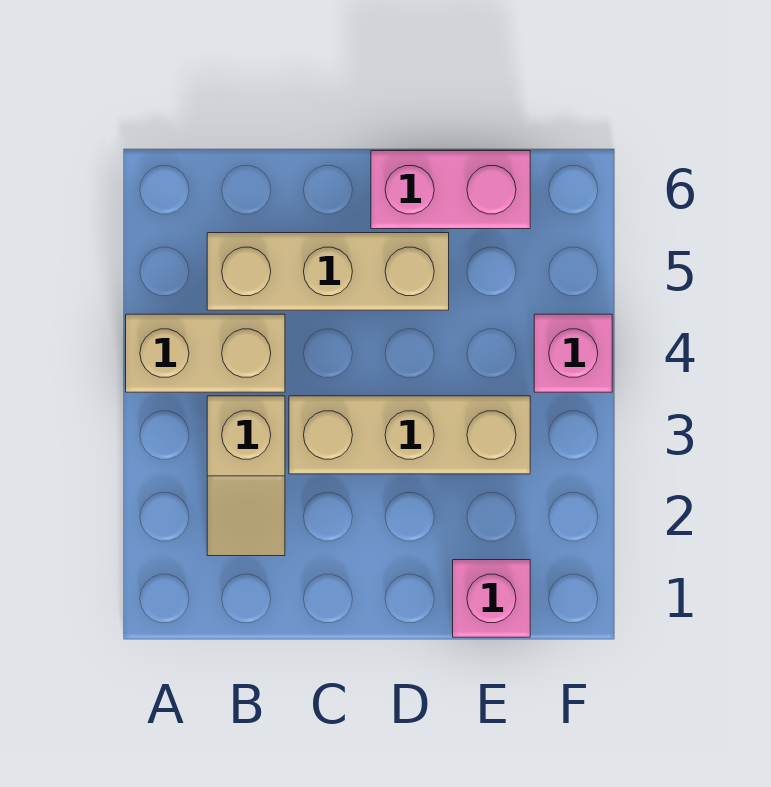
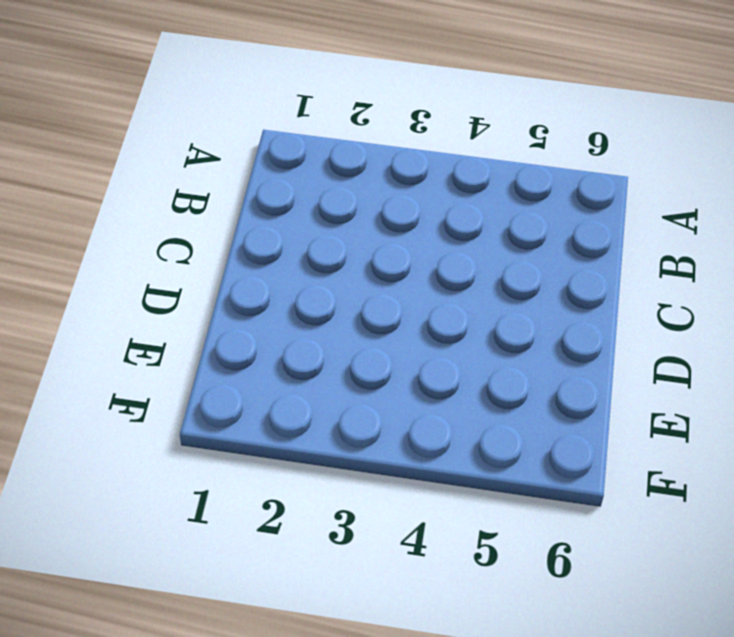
none -> tan brick A4:B4 level 1
none -> tan slope B2:B3 level 1 top 3

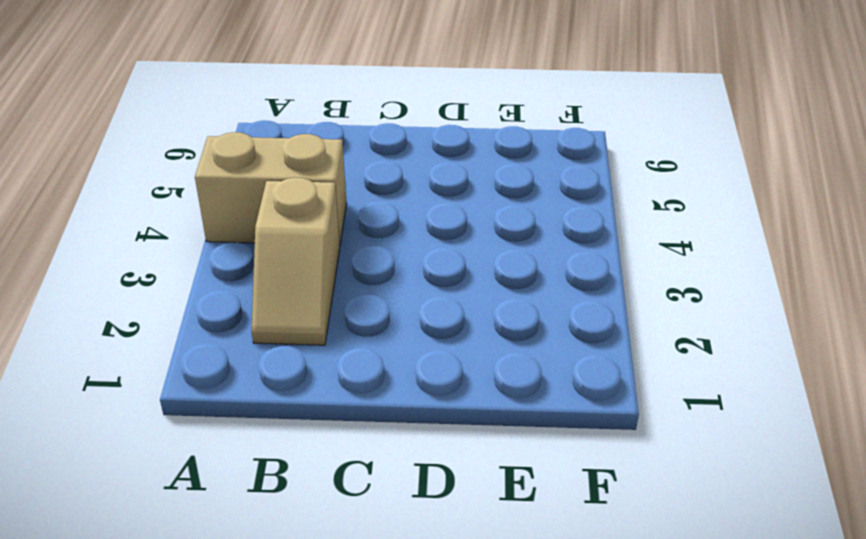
none -> tan brick B5:D5 level 1
none -> tan brick C3:E3 level 1

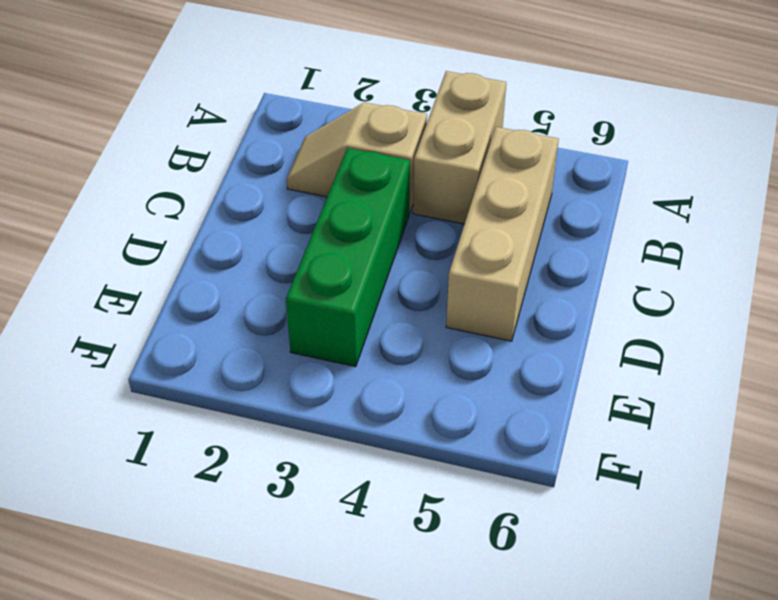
green brick C3:E3 level 1 -> tan brick C3:E3 level 1
none -> pink brick D6:E6 level 1
none -> pink brick E1 level 1

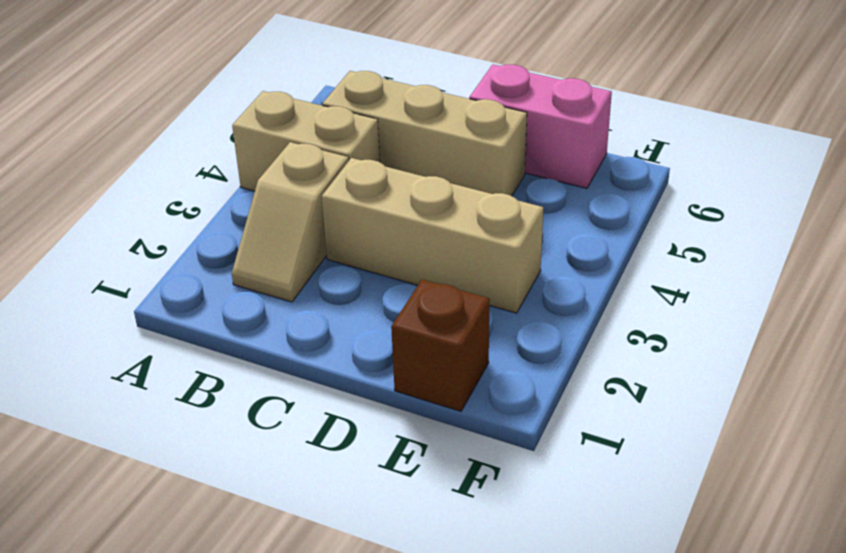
brown brick E1 level 1 -> pink brick E1 level 1
none -> pink brick F4 level 1

